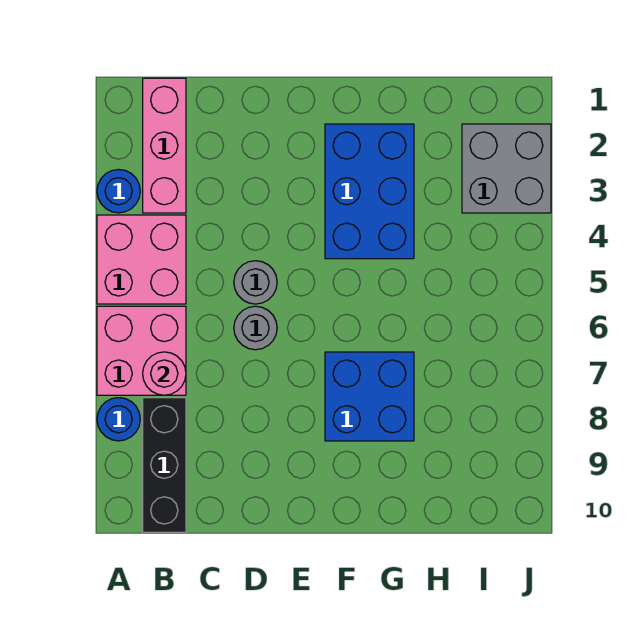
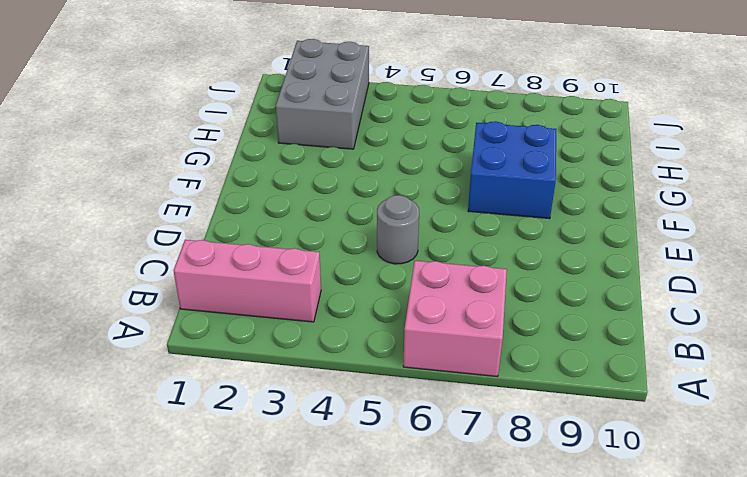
grey brick H2:J3 level 1 -> grey brick I2:J3 level 1
none -> blue round brick A3 level 1
none -> pink brick A4:B5 level 1
none -> blue round brick A8 level 1

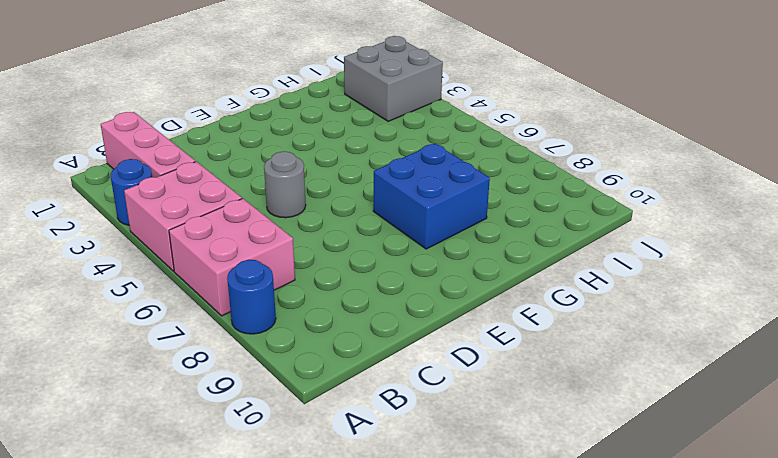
none -> black brick B8:B10 level 1
none -> grey round brick D6 level 1
none -> blue brick F2:G4 level 1

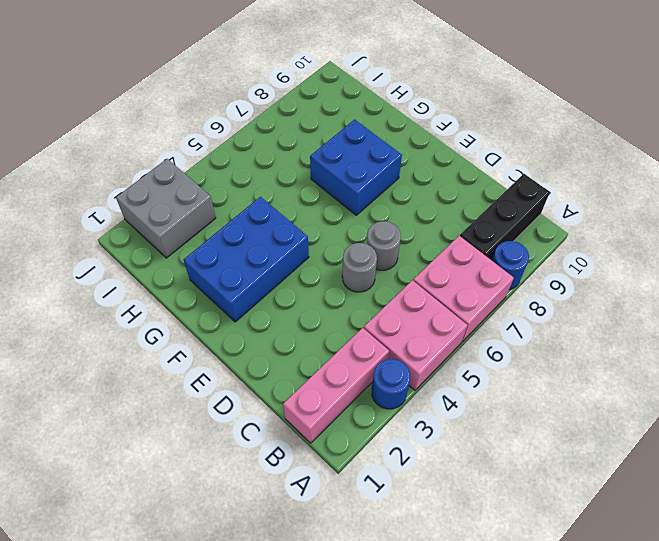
none -> pink round brick B7 level 2

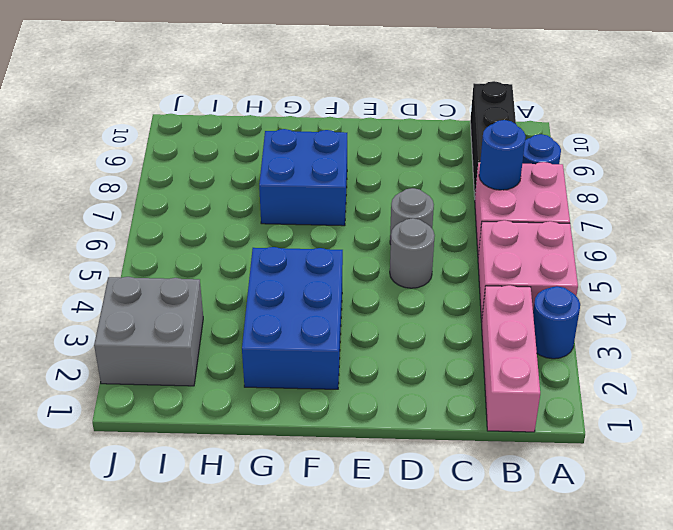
blue round brick B7 level 2 -> pink round brick B7 level 2

